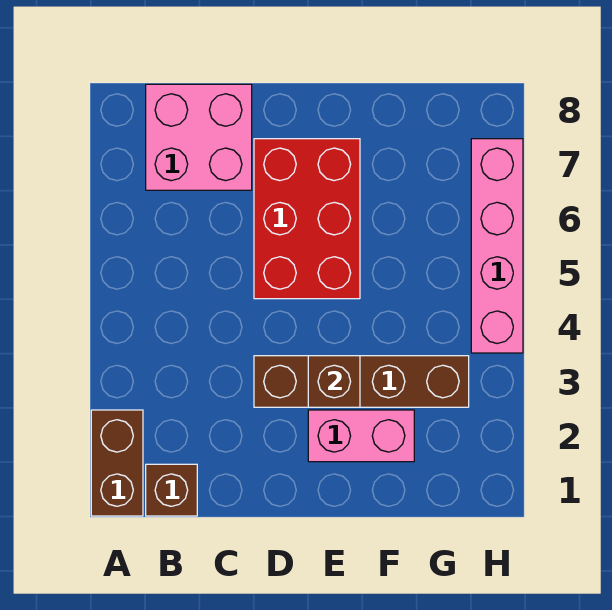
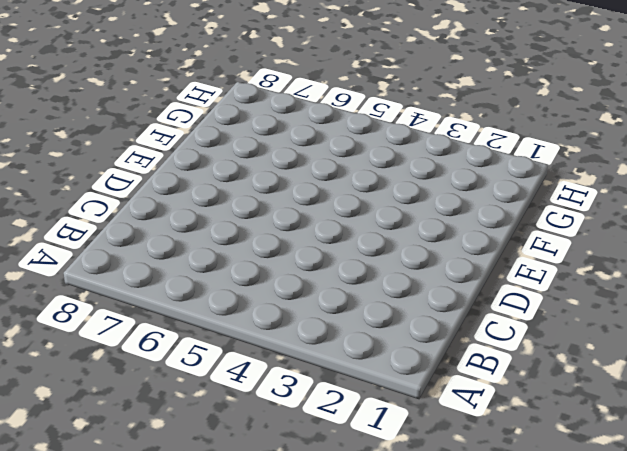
none -> brown brick A1:A2 level 1
none -> brown brick B1 level 1

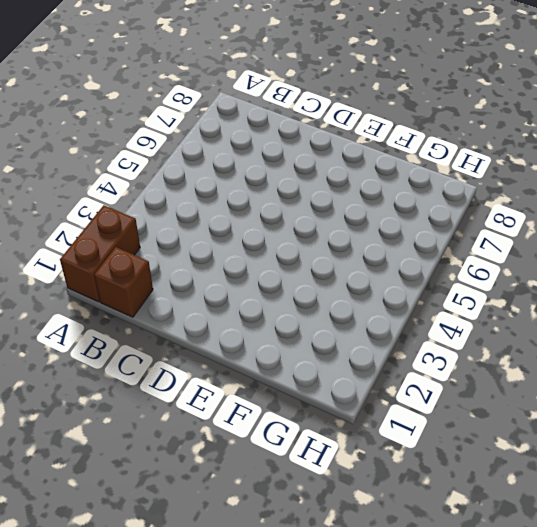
none -> pink brick B7:C8 level 1
none -> brown brick D3:G3 level 1

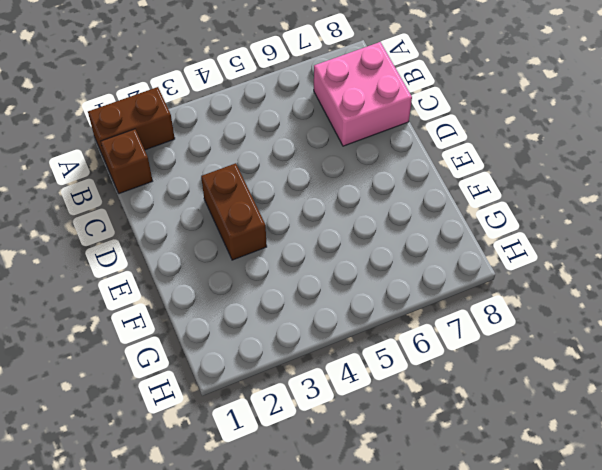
brown brick D3:E3 level 1 -> brown brick D3:G3 level 1
none -> red brick D5:E7 level 1
none -> pink brick E2:F2 level 1

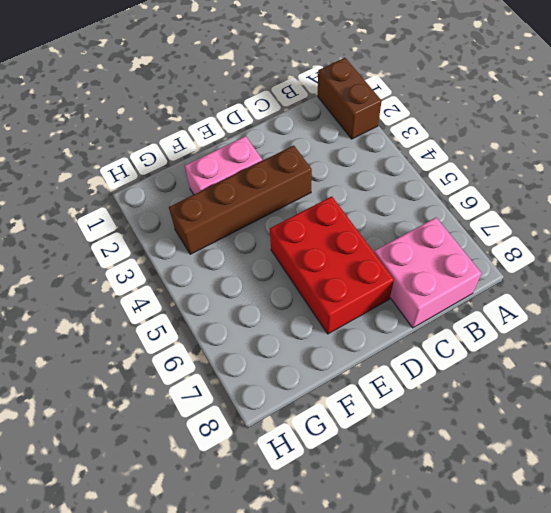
none -> brown brick B1 level 1
none -> pink brick H4:H7 level 1

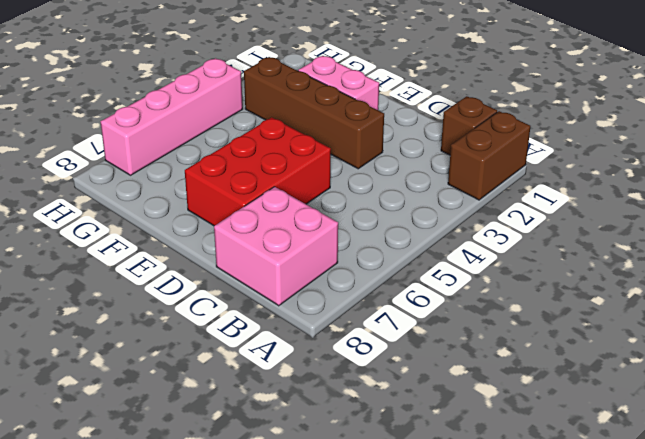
none -> brown brick E3 level 2

